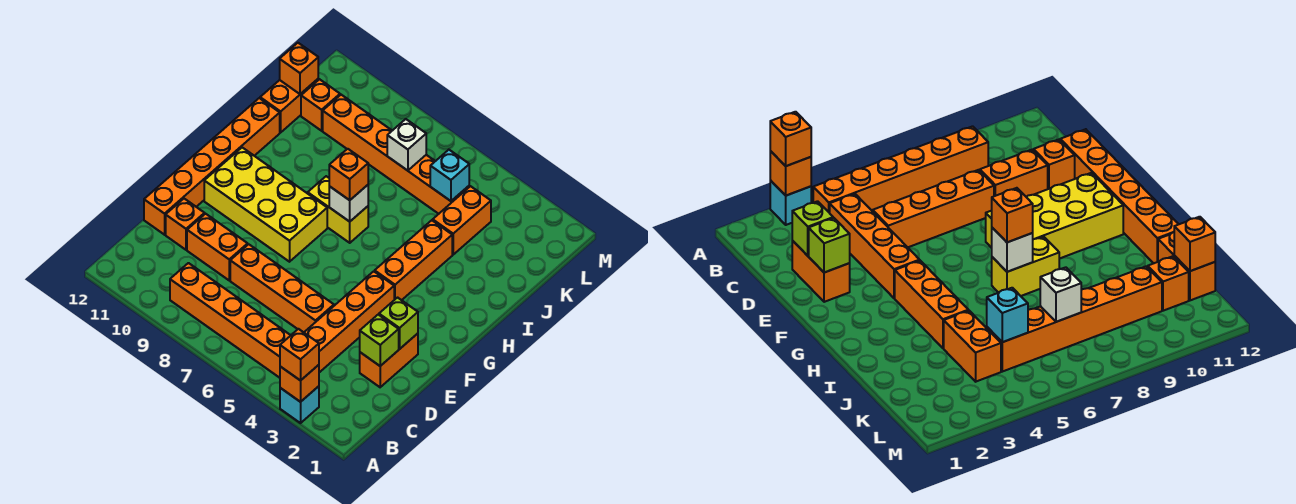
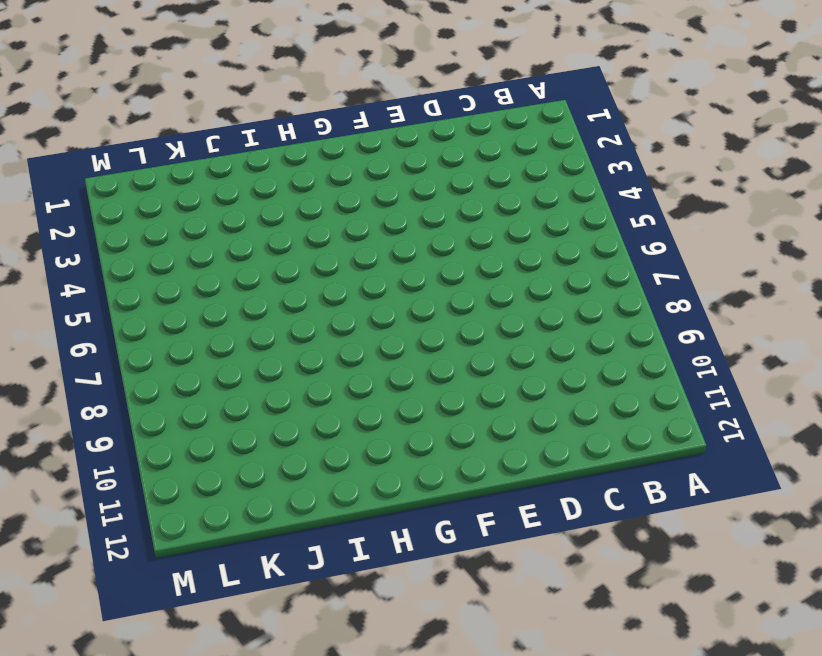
none -> cyan brick A3 level 1
none -> orange brick B4:B9 level 1
none -> orange brick C4:F4 level 1

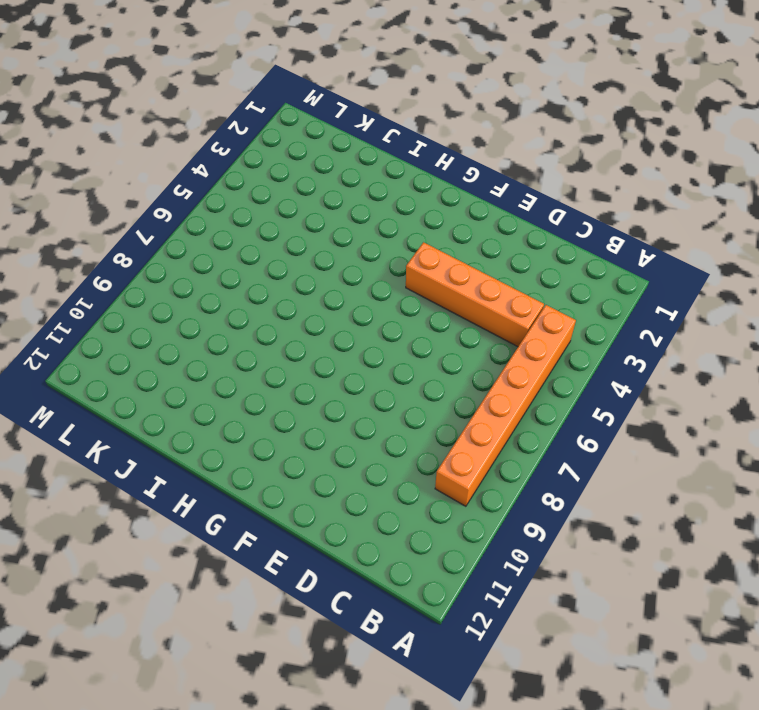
none -> cyan brick A3 level 1
none -> orange brick D2:E2 level 1
none -> orange brick D5:D8 level 1

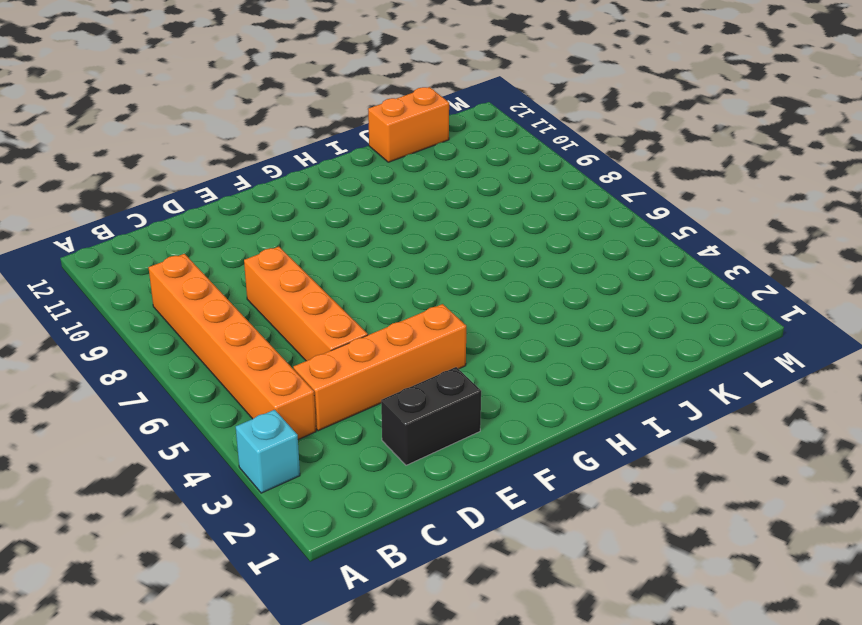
black brick D2:E2 level 1 -> orange brick D2:E2 level 1
none -> orange brick D9:D10 level 1
none -> orange brick D11 level 1
none -> orange brick D12:I12 level 1

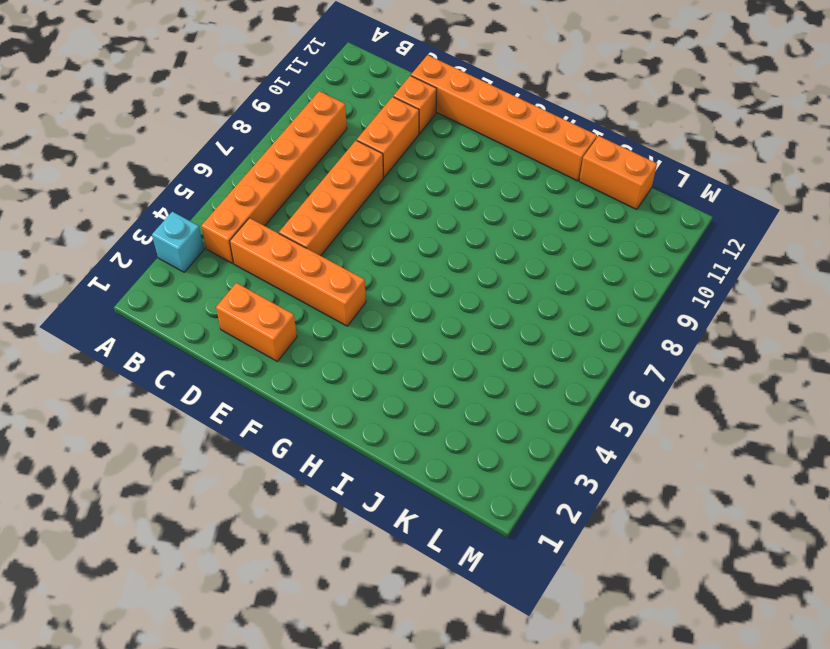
none -> yellow brick F8:G11 level 1
none -> orange brick G4:I4 level 1
none -> yellow brick H7:H8 level 1

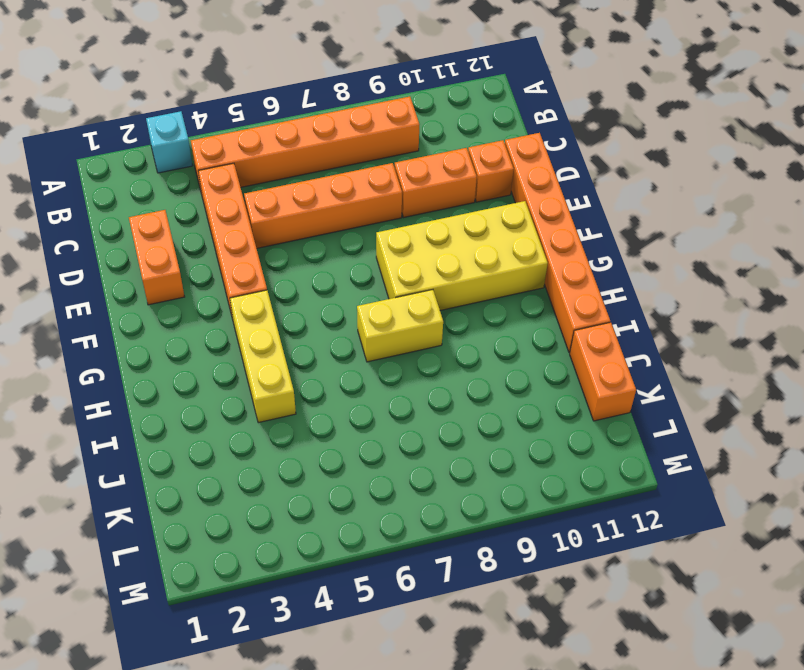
yellow brick G4:I4 level 1 -> orange brick G4:I4 level 1
none -> orange brick J4:K4 level 1
none -> orange brick K5:K10 level 1
none -> orange brick K11 level 1

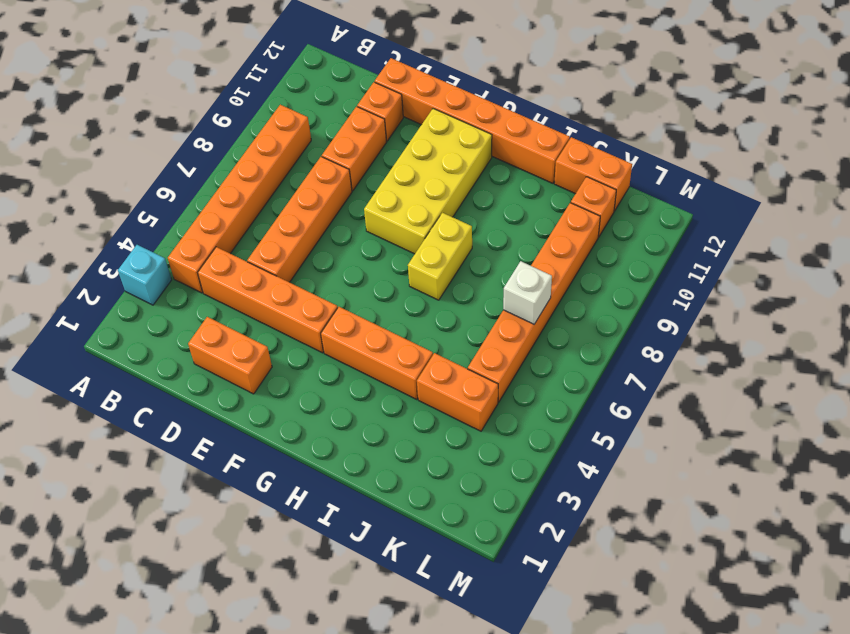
none -> orange brick A3 level 2
none -> lime brick D2 level 2
none -> lime brick E2 level 2

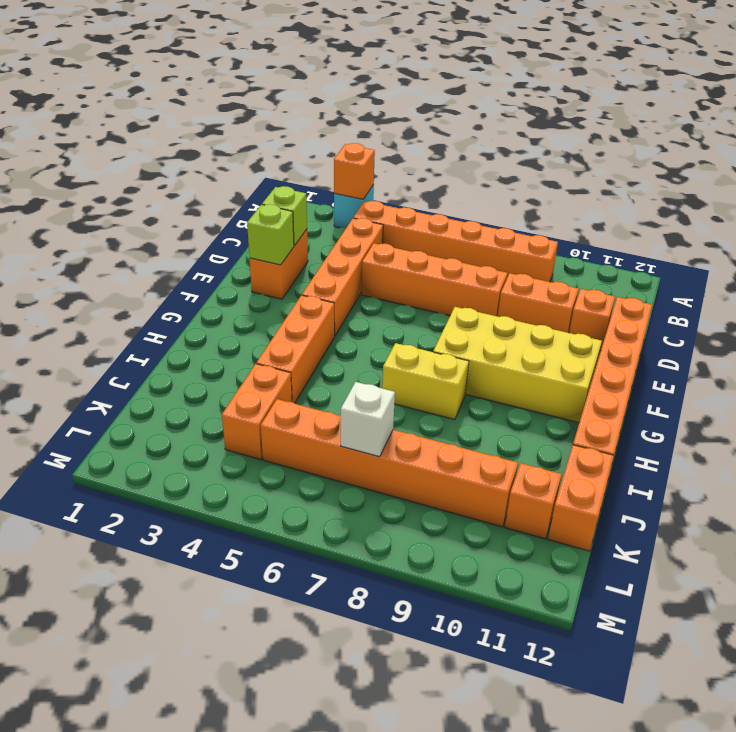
none -> white brick H7 level 2
none -> cyan brick K5 level 2
none -> orange brick K12 level 2

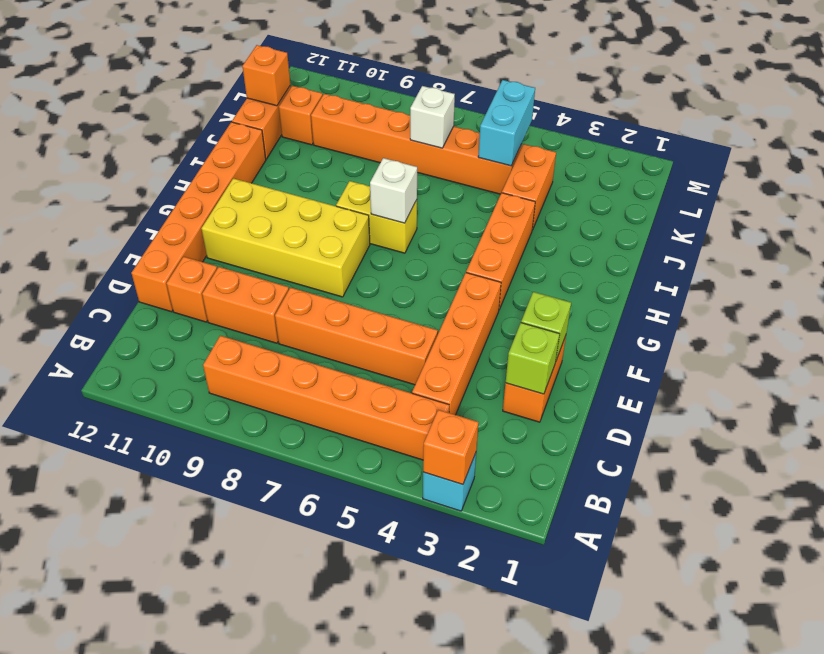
cyan brick K5:L5 level 2 -> cyan brick K5 level 2
none -> orange brick A3 level 3
none -> orange brick H7 level 3

